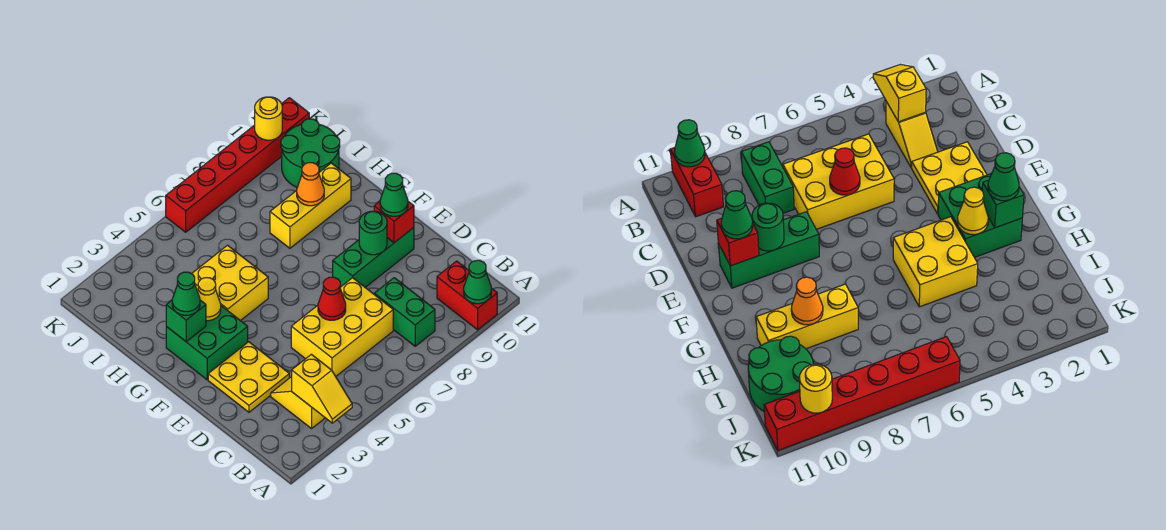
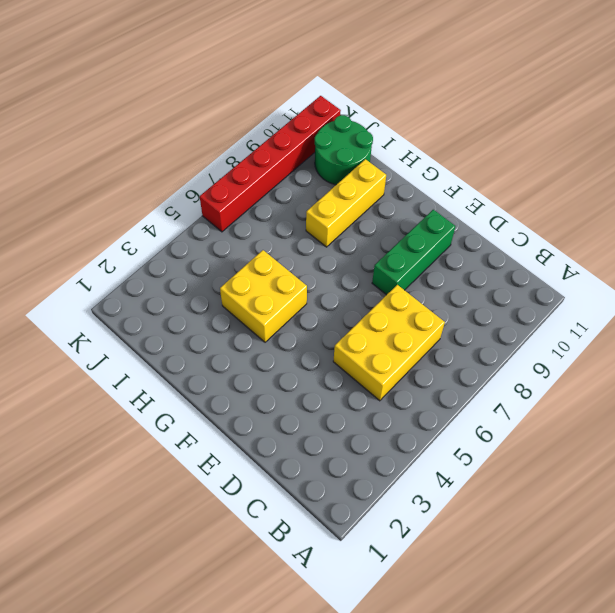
none -> red brick A10:B10 level 1
none -> yellow slope B3:C3 level 1 top B
none -> green brick B8:C8 level 1

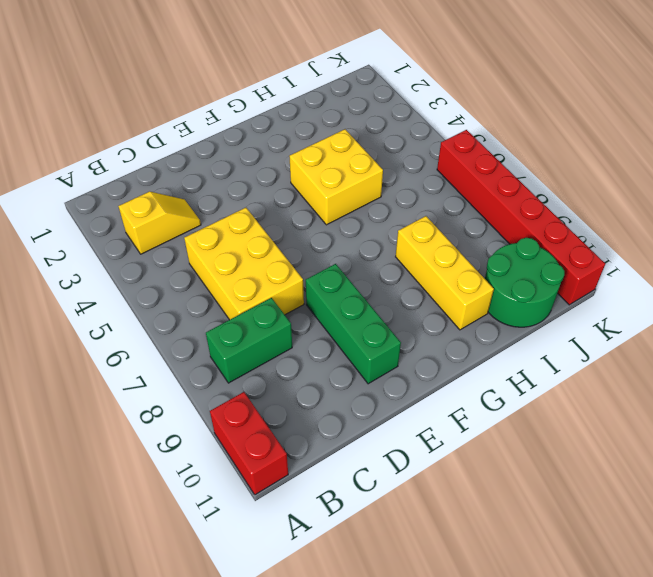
red brick A10:A11 level 1 -> red brick A10:B10 level 1
none -> yellow plate D2:E3 level 1
none -> green brick F2:G3 level 1
none -> yellow slope A3:B3 level 2 top B

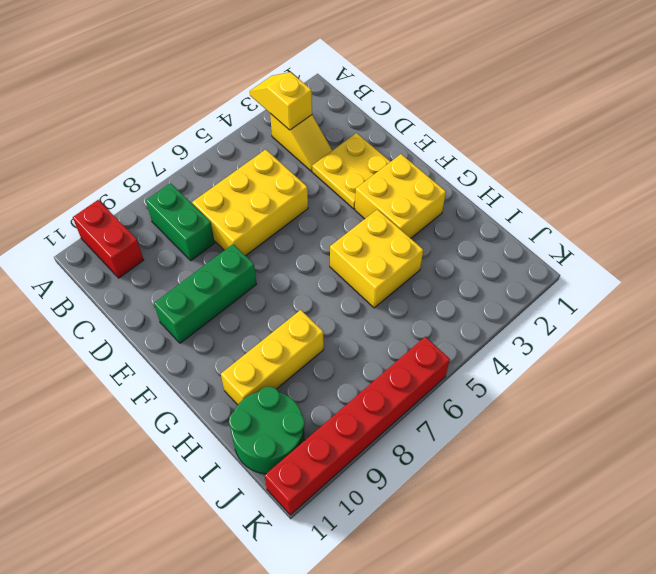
yellow brick F2:G3 level 1 -> green brick F2:G3 level 1
none -> green cone A10 level 2
none -> red cone D6 level 2
none -> green round brick E9 level 2

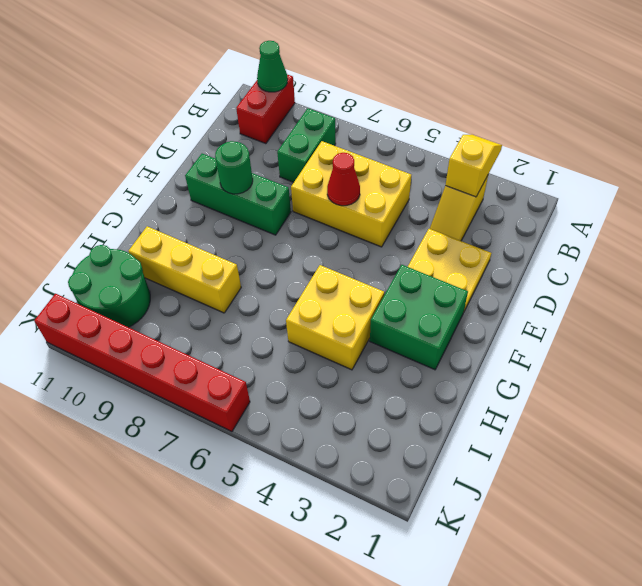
none -> red brick E10 level 2
none -> green brick G2 level 2
none -> yellow cone G3 level 2

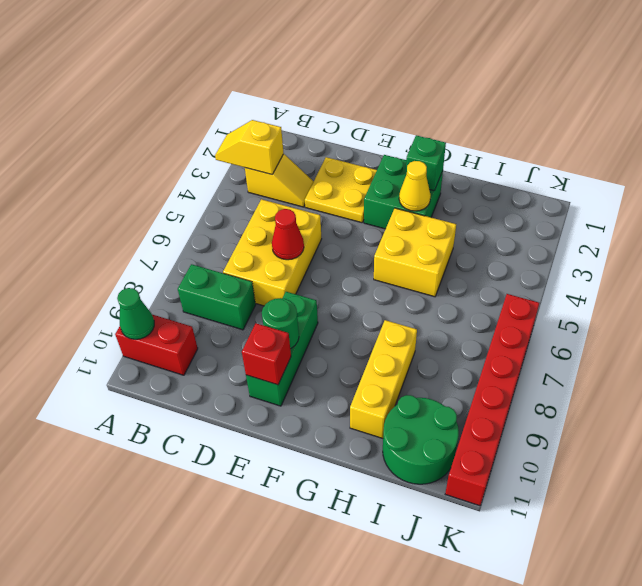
none -> orange cone H9 level 2
none -> yellow round brick K10 level 2
none -> green cone E10 level 3

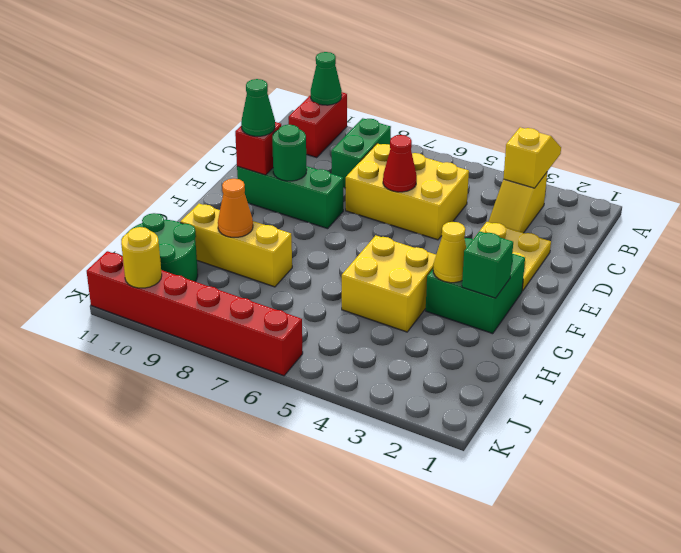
none -> green cone G2 level 3

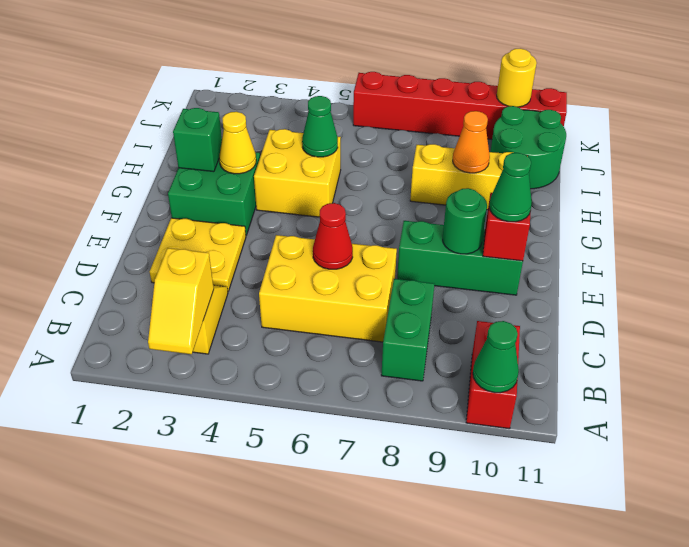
green cone H5 level 2 -> green cone G2 level 3

